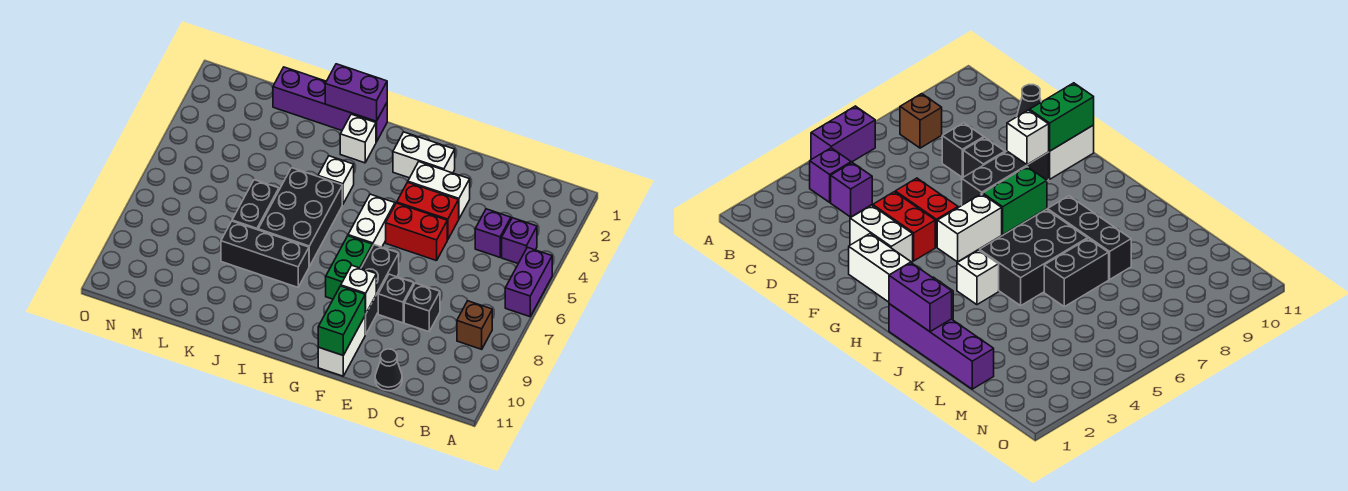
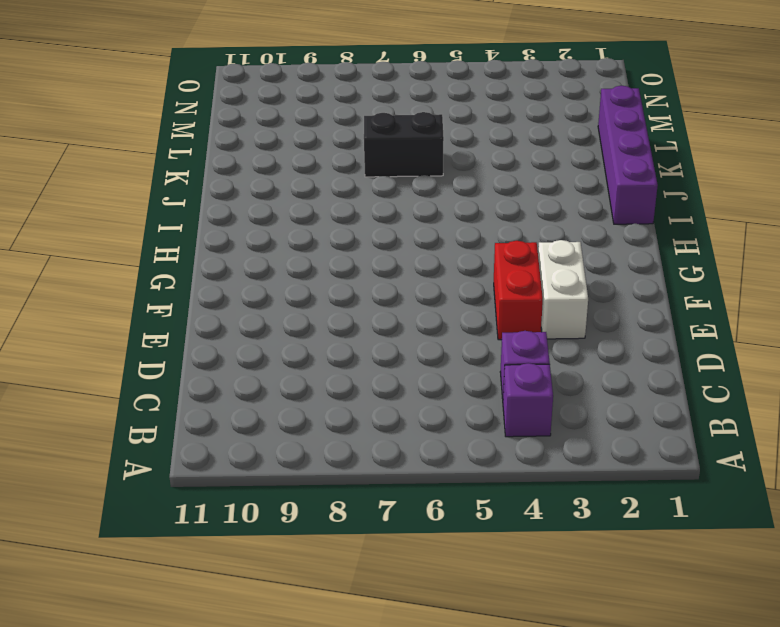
none -> purple brick A5:A6 level 1
none -> brown brick B8 level 1
none -> black brick D8 level 1

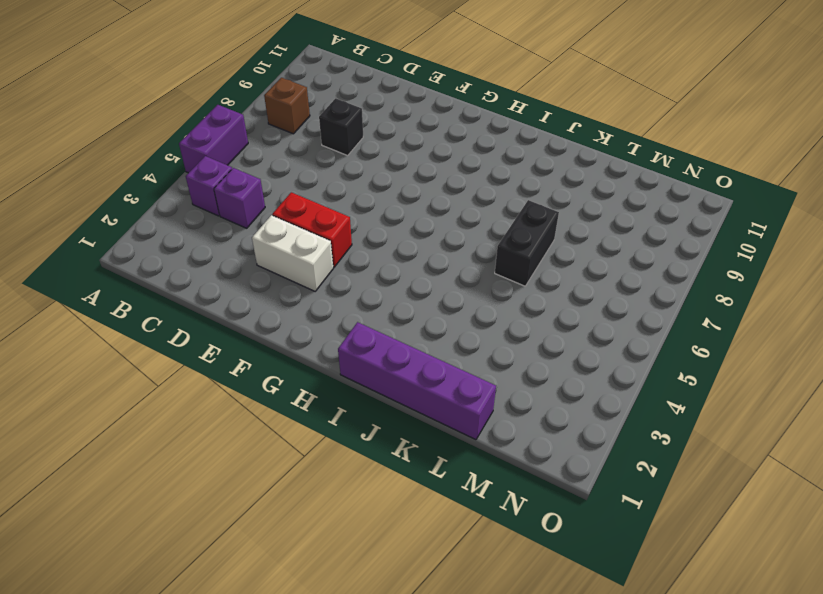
none -> black cone D11 level 1
none -> red brick E5:F5 level 1
none -> black brick E8 level 1

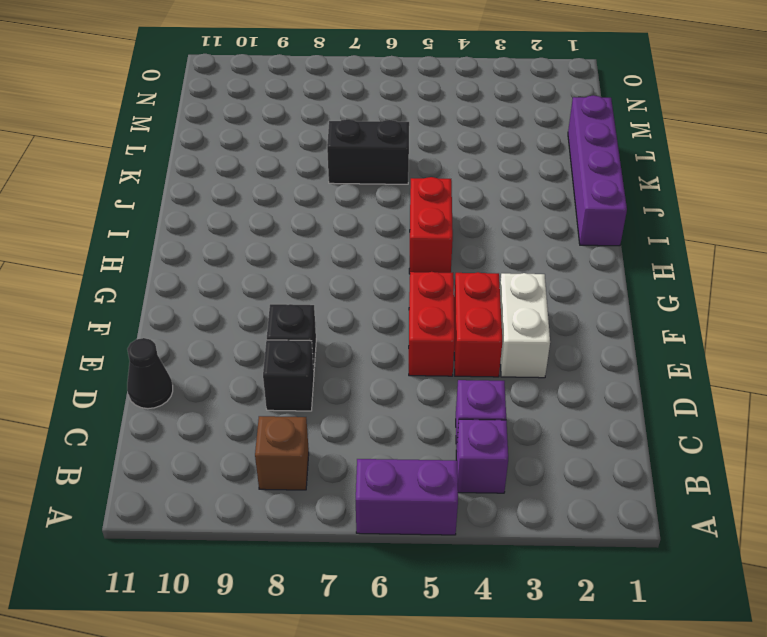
red brick H5:I5 level 1 -> black brick I5:J7 level 1
none -> white brick F2:G2 level 1
none -> black brick F7:F9 level 1
none -> white brick F10:F11 level 1

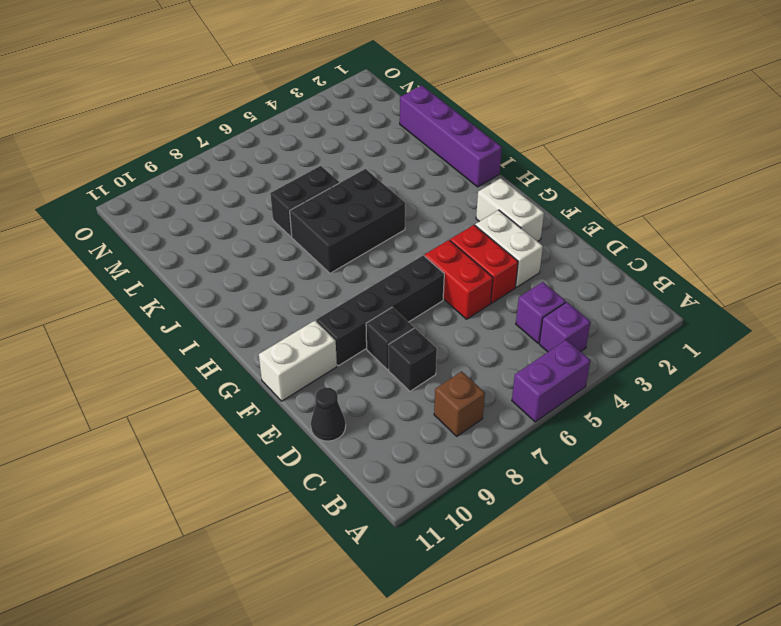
black brick F6:F9 level 1 -> black brick F7:F9 level 1
none -> white brick G5:G6 level 1
none -> green brick G7:G8 level 1
none -> white brick I2 level 1

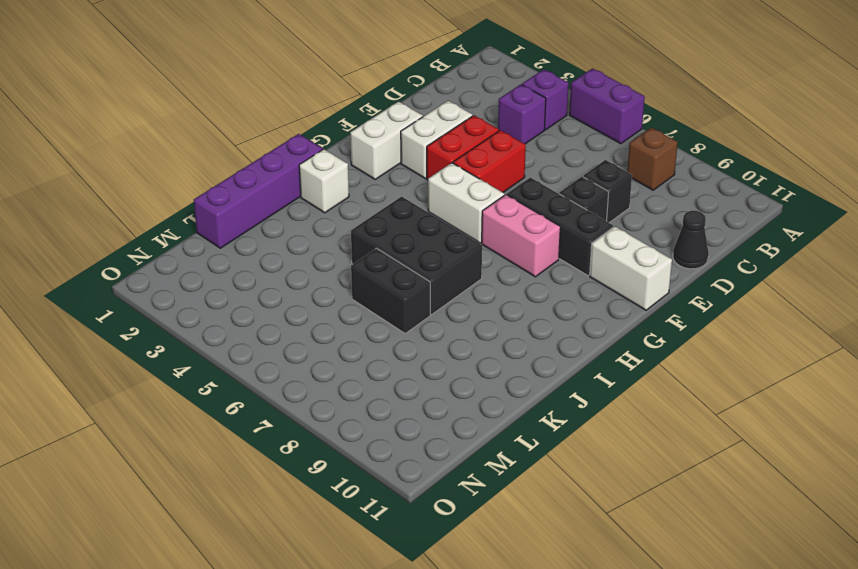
pink brick G7:G8 level 1 -> green brick G7:G8 level 1
none -> white brick I4 level 1
none -> black brick I8:K8 level 1
none -> white brick F9 level 2

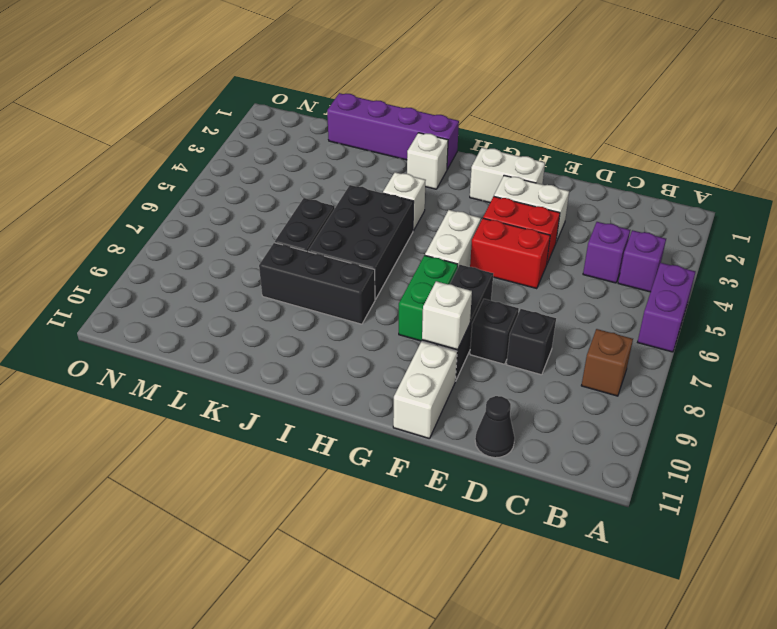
none -> green brick F10:F11 level 2
none -> purple brick I1:J1 level 2

